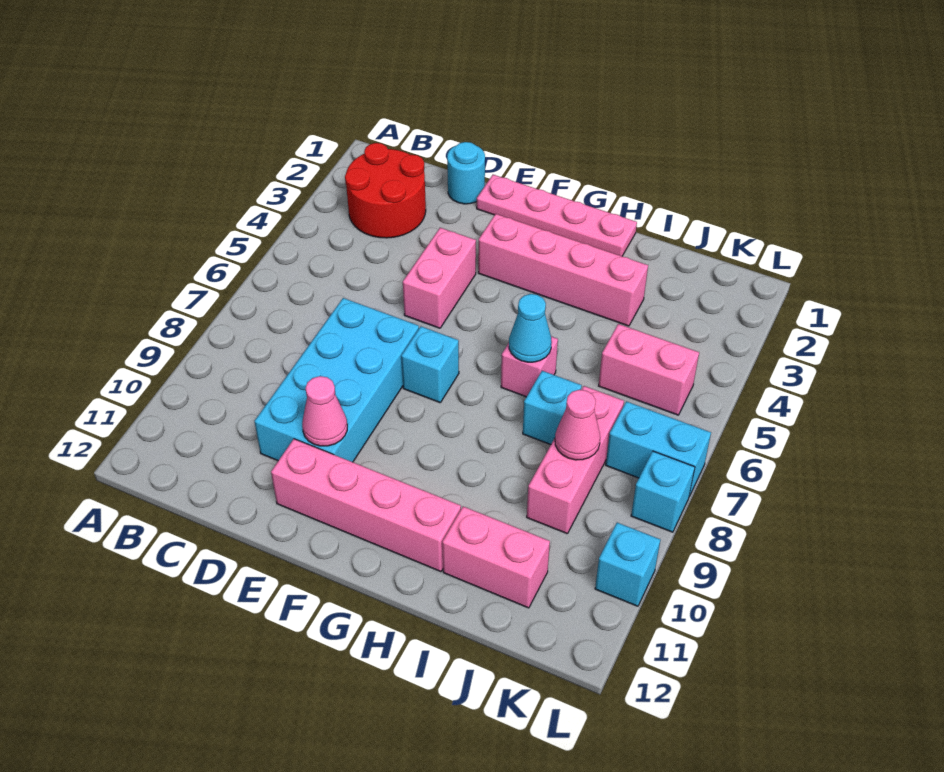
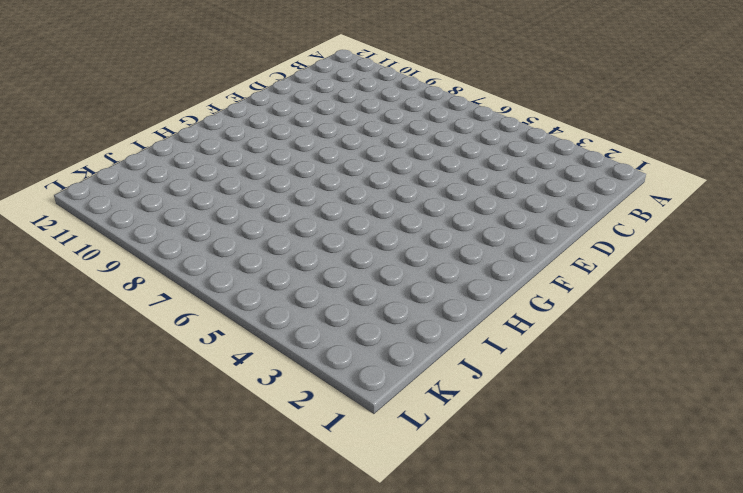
none -> red round brick B2:C3 level 1
none -> cyan round brick D1 level 1
none -> cyan brick D7:E10 level 1

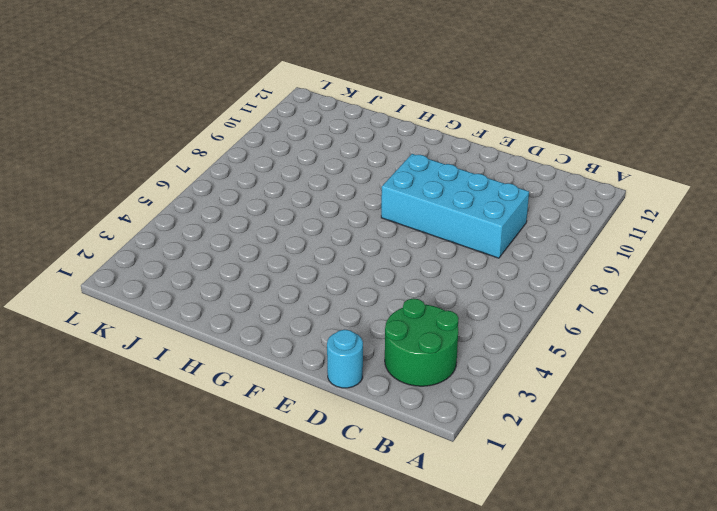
green round brick B2:C3 level 1 -> red round brick B2:C3 level 1
cyan brick C8:F9 level 1 -> cyan brick D7:E10 level 1
none -> pink plate E1:H1 level 1
none -> pink brick E4:E5 level 1
none -> pink brick E11:H11 level 1

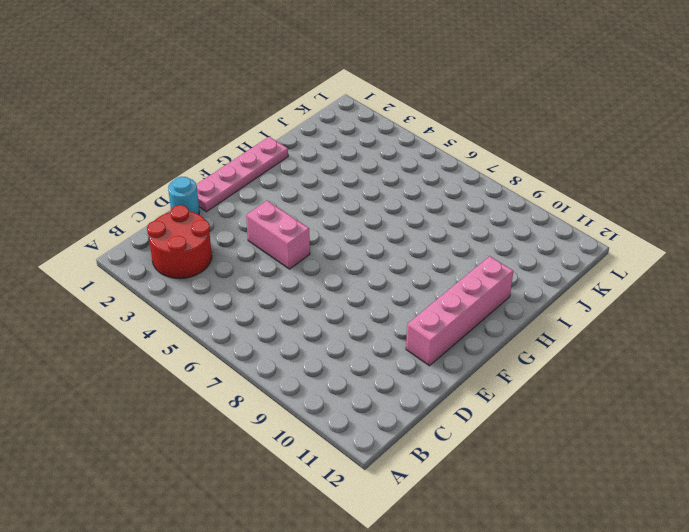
none -> cyan brick D7:E10 level 1
none -> pink brick F3:I3 level 1
none -> cyan brick F7 level 1

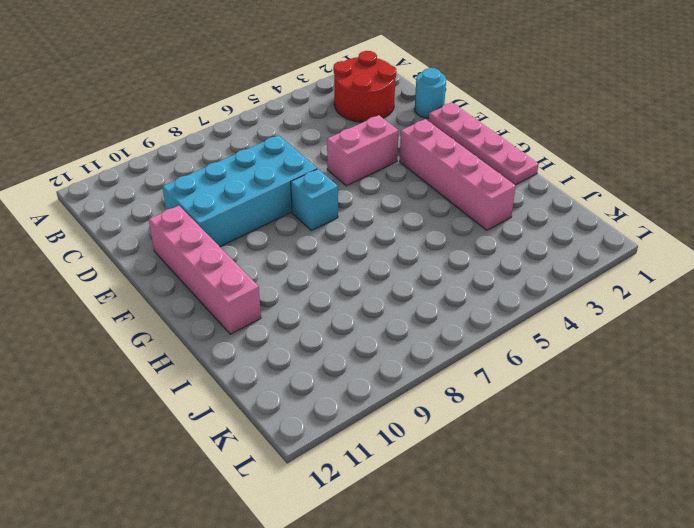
none -> pink brick H6 level 1
none -> cyan brick I7 level 1
none -> pink brick I11:J11 level 1

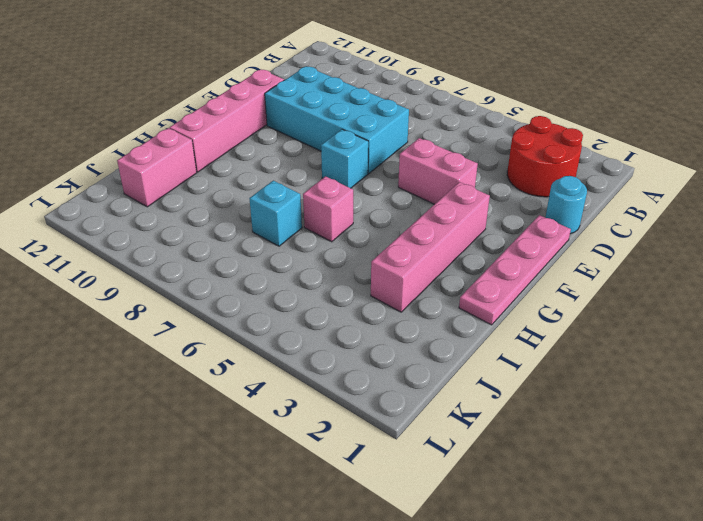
none -> pink brick J5:K5 level 1
none -> pink brick J7:J9 level 1
none -> cyan brick K7:L7 level 1

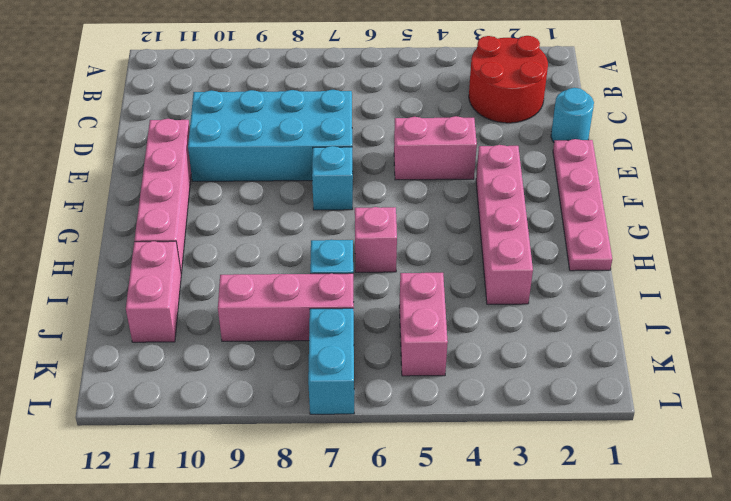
none -> cyan brick L8 level 1
none -> cyan brick L10 level 1
none -> pink cone E10 level 2

